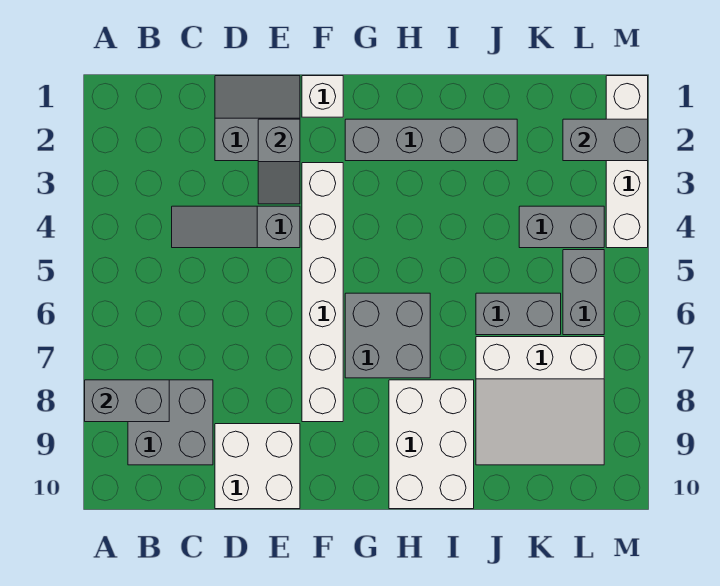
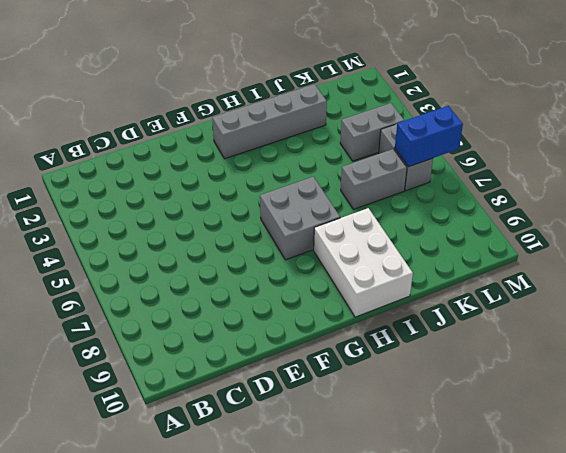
blue brick L6:M6 level 2 -> none
none -> grey brick B8:C9 level 1
none -> grey slope C4:E4 level 1 top E
none -> grey slope D1:E2 level 1 top 2

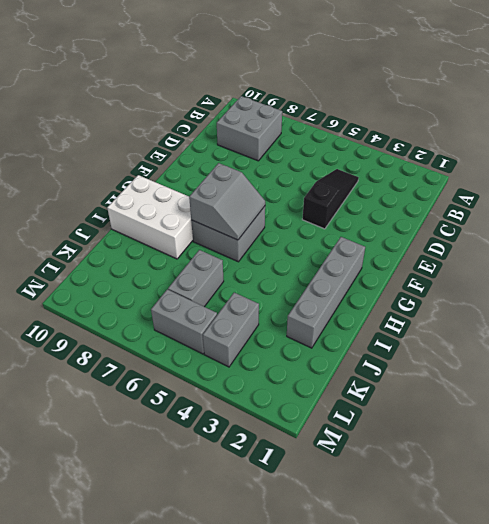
black slope C4:E4 level 1 top E -> grey slope C4:E4 level 1 top E
grey slope G6:H7 level 2 top 7 -> grey slope D1:E2 level 1 top 2
none -> white brick D9:E10 level 1
none -> white brick F1 level 1
none -> white brick F3:F8 level 1

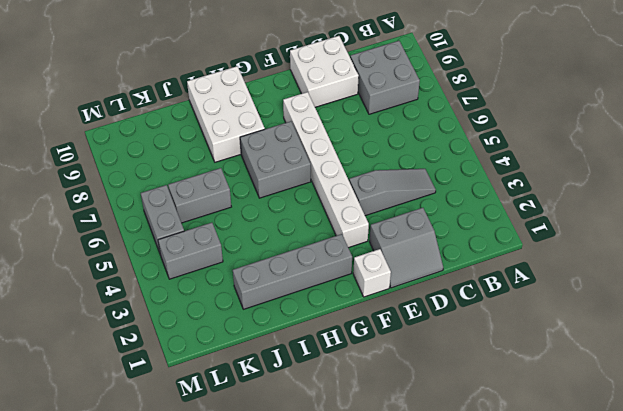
none -> white slope J7:L9 level 1 top 7
none -> white brick M1:M4 level 1
none -> grey brick A8:B8 level 2

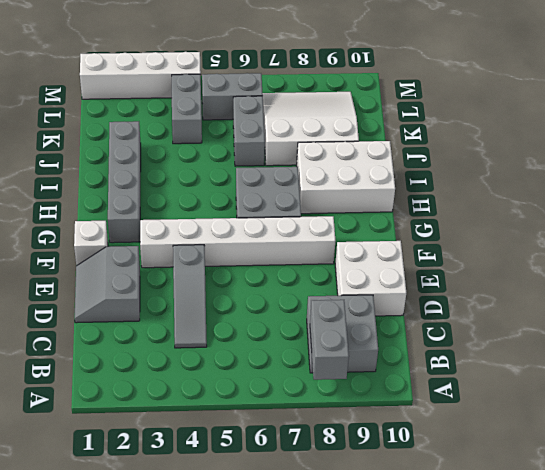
white slope J7:L9 level 1 top J -> white slope J7:L9 level 1 top 7
none -> grey slope E2:E3 level 2 top 2
none -> grey brick L2:M2 level 2

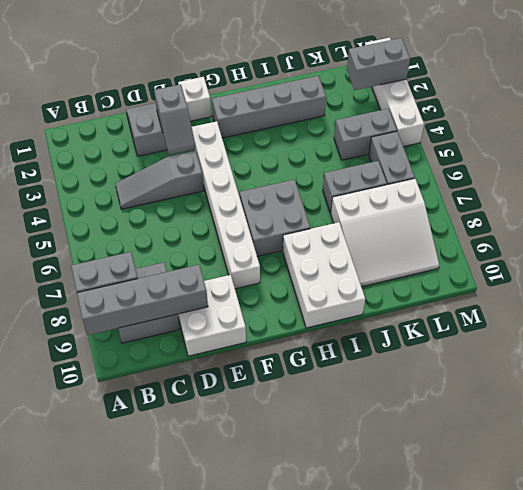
grey brick A9:D9 level 2 -> none

